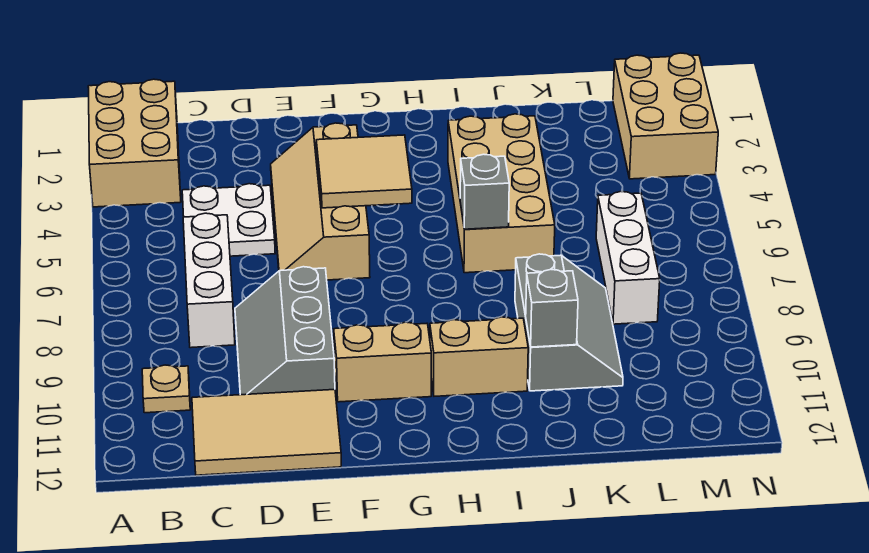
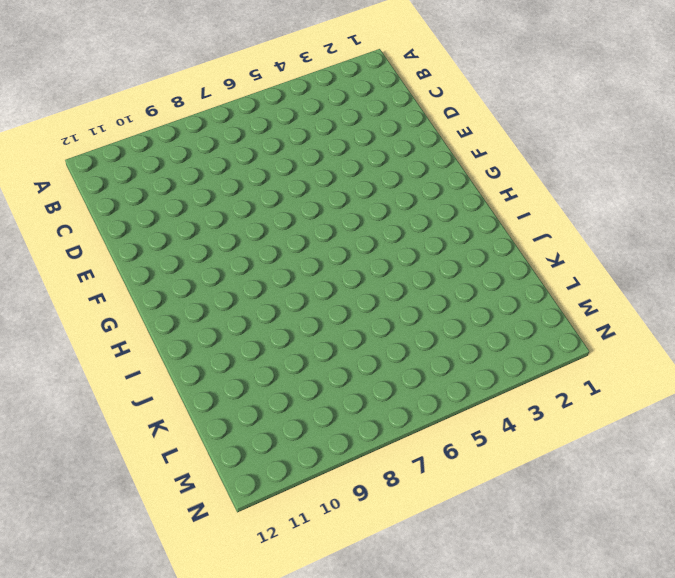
none -> tan brick A1:B3 level 1
none -> tan plate B10 level 1
none -> white plate C4:D5 level 1

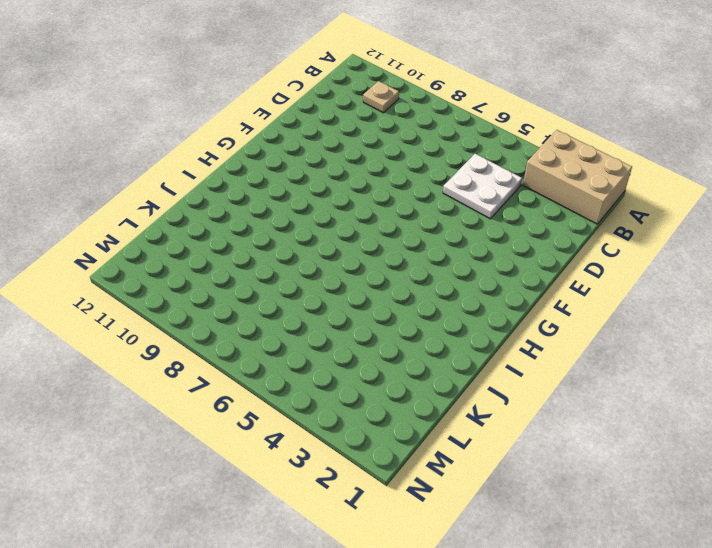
none -> white brick C6:C8 level 1
none -> tan tile C11:E12 level 1
none -> grey slope D8:E10 level 1 top E

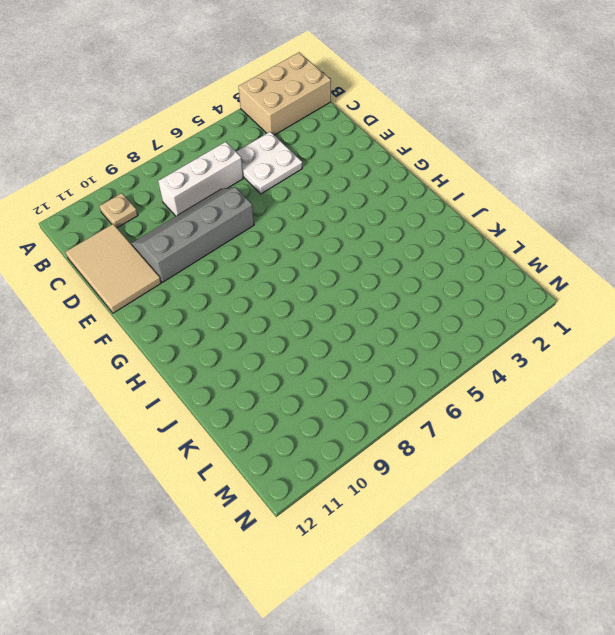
grey slope D7:E10 level 1 top E -> grey slope D8:E10 level 1 top E
none -> tan slope E3:F6 level 1 top F
none -> tan brick F10:G10 level 1
none -> tan brick H10:I10 level 1

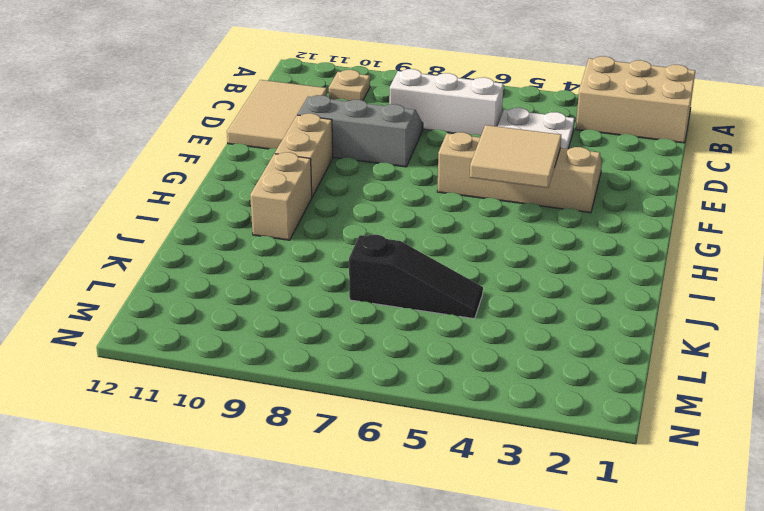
black slope K5:K7 level 1 top 7 -> none
none -> tan brick I3:J6 level 1
none -> grey slope J8:K10 level 1 top J
none -> white brick L6:L8 level 1

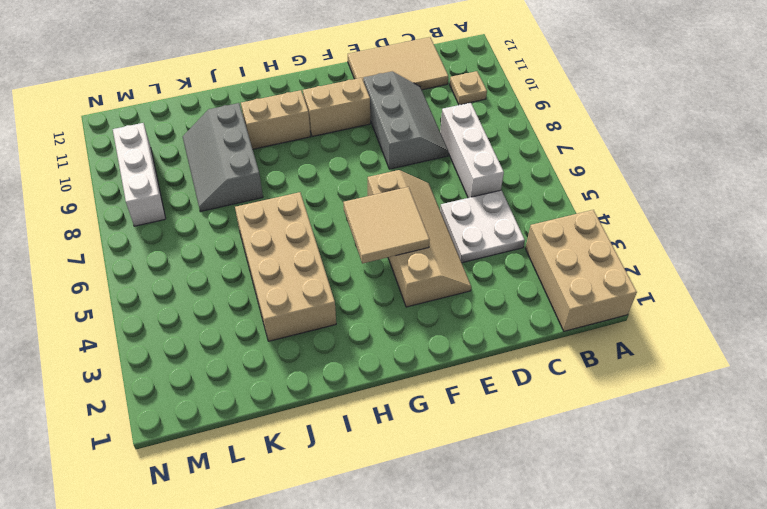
white brick M8:M10 level 1 -> white brick L6:L8 level 1
none -> tan brick M1:N3 level 1
none -> grey brick I6 level 2
none -> grey brick J10 level 2

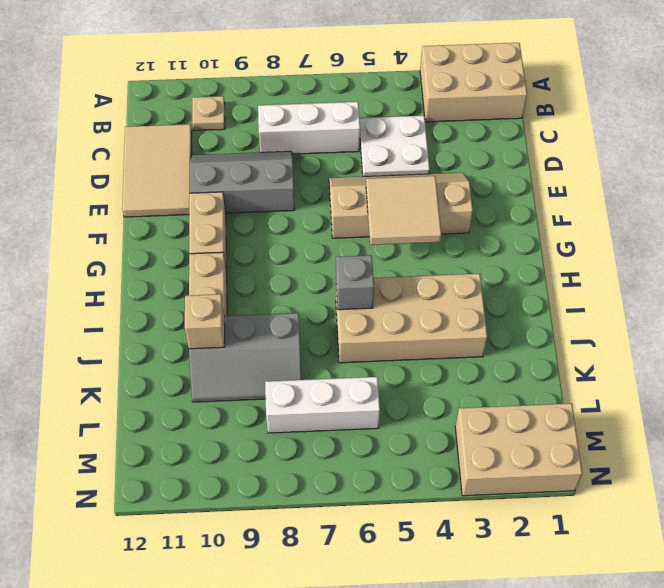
tan brick J10 level 2 -> grey brick J10 level 2

